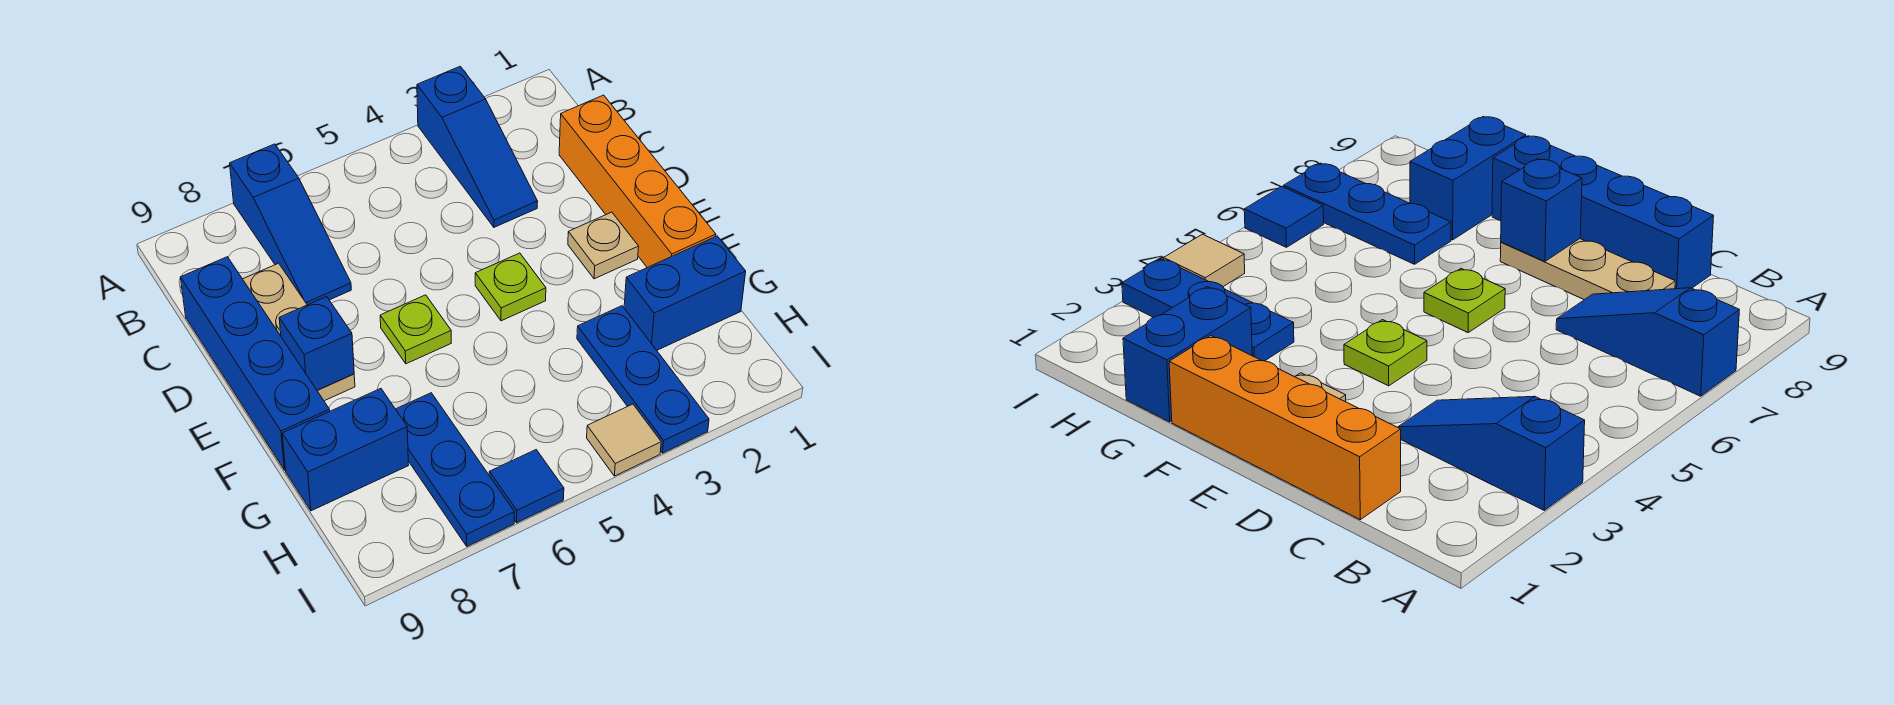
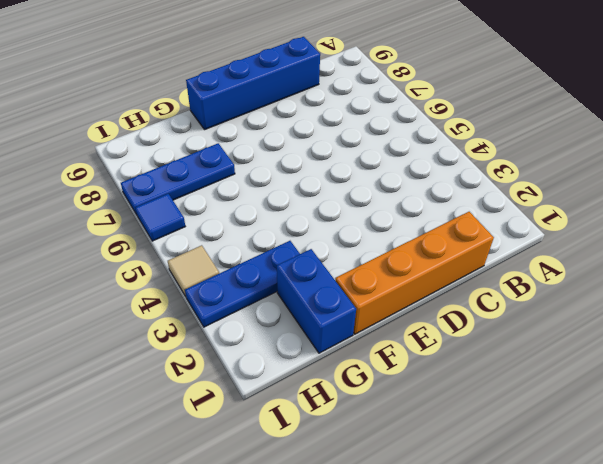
none -> blue slope A3:C3 level 1 top A
none -> blue slope A7:C7 level 1 top A
none -> tan plate C8:E8 level 1

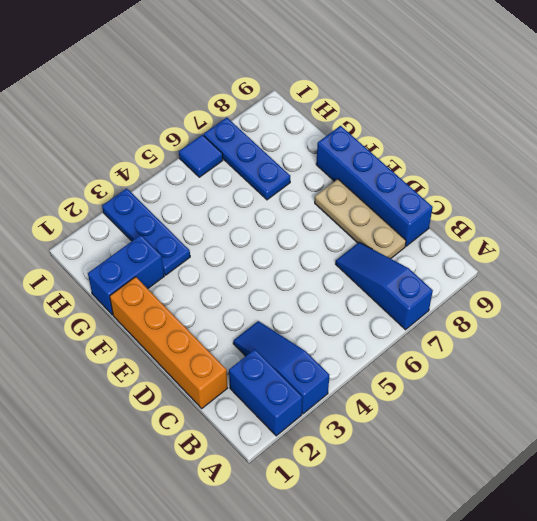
blue brick A2:B2 level 1 -> blue brick G8:G9 level 1
none -> tan plate E2 level 1
none -> lime plate E4 level 1
none -> lime plate E6 level 1

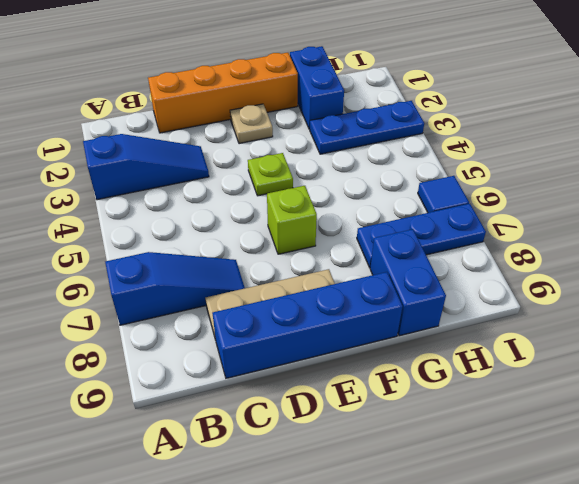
lime brick E6 level 1 -> lime plate E6 level 1
none -> tan tile I4 level 1
none -> blue brick E8 level 2

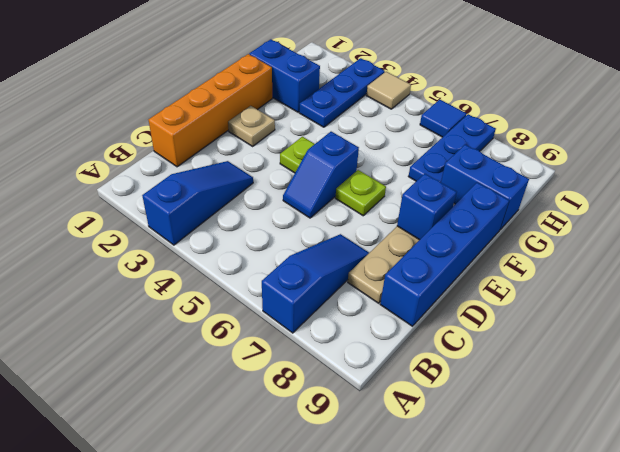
blue slope D5:E5 level 1 top E -> none

